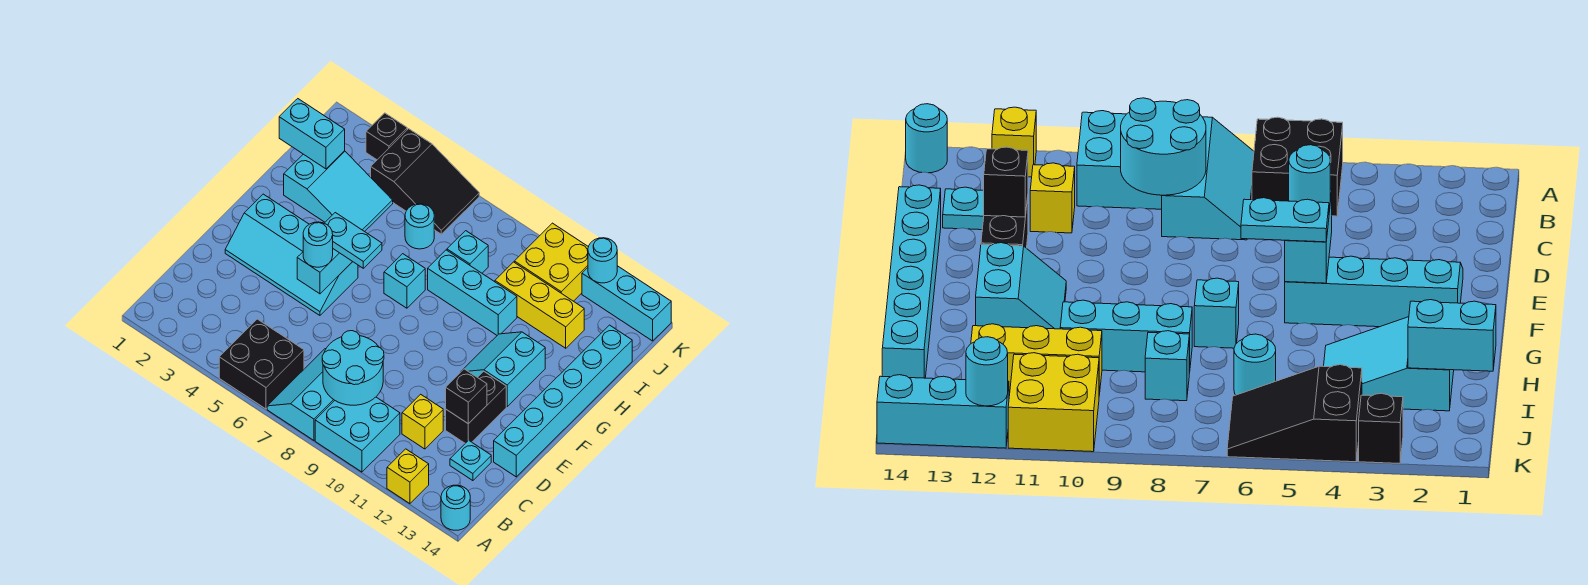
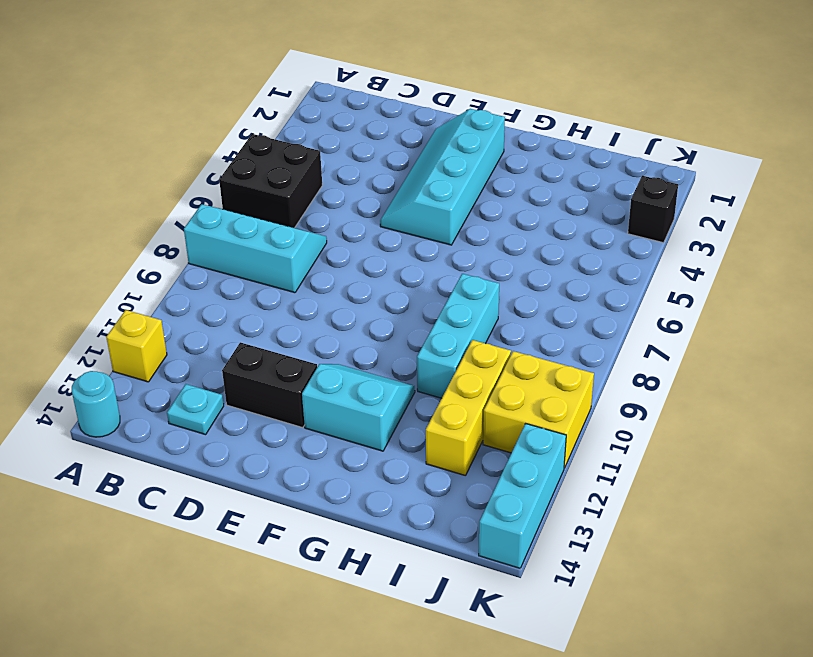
none -> cyan brick A9:B10 level 1
none -> yellow brick C11 level 1
none -> cyan brick D14:I14 level 1

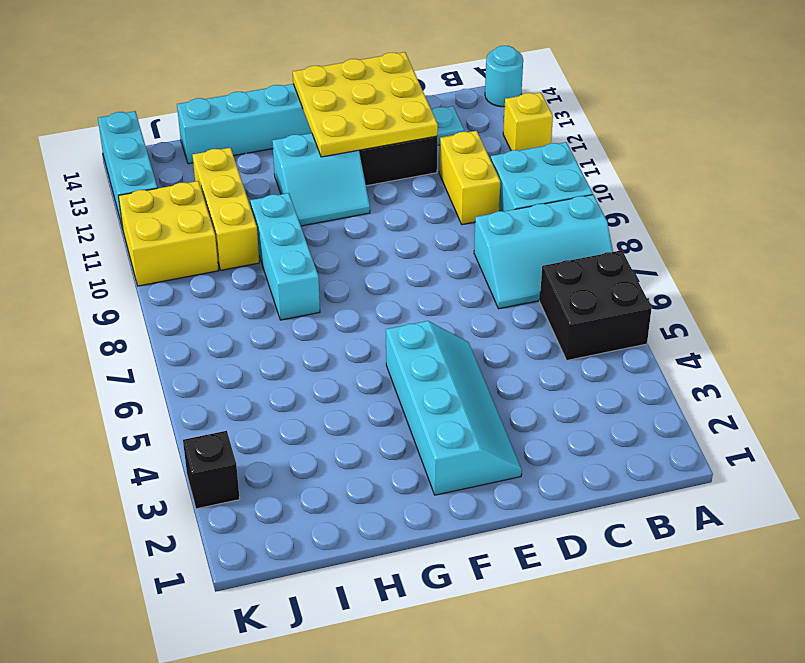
yellow brick C10:C11 level 1 -> yellow brick C11 level 1
yellow plate D12:F14 level 2 -> black brick D12 level 2
none -> cyan brick G7 level 1
none -> cyan slope H2:I4 level 1 top 2
none -> cyan round brick I6 level 1

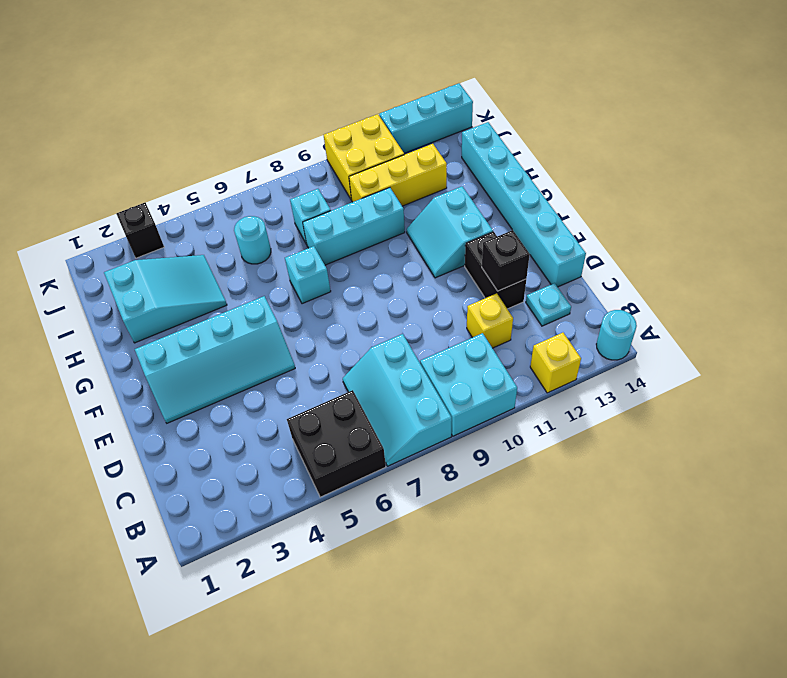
none -> black slope J4:K6 level 1 top 4
none -> cyan round brick B8:C9 level 2
none -> cyan brick E5:F5 level 2

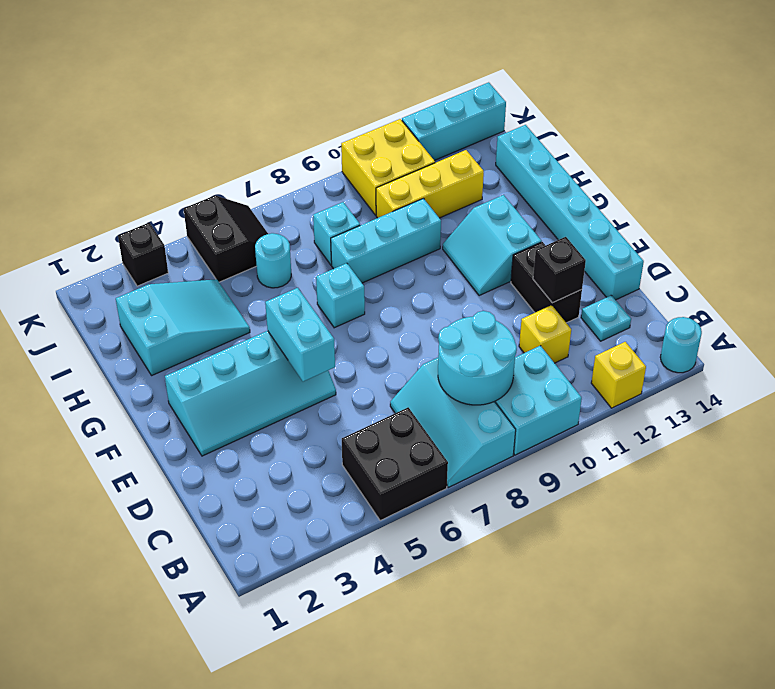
black slope J5:K6 level 1 top 5 -> black slope J4:K6 level 1 top 4
none -> cyan brick I1:I2 level 2
none -> cyan round brick K12 level 2
none -> cyan round brick E5 level 3

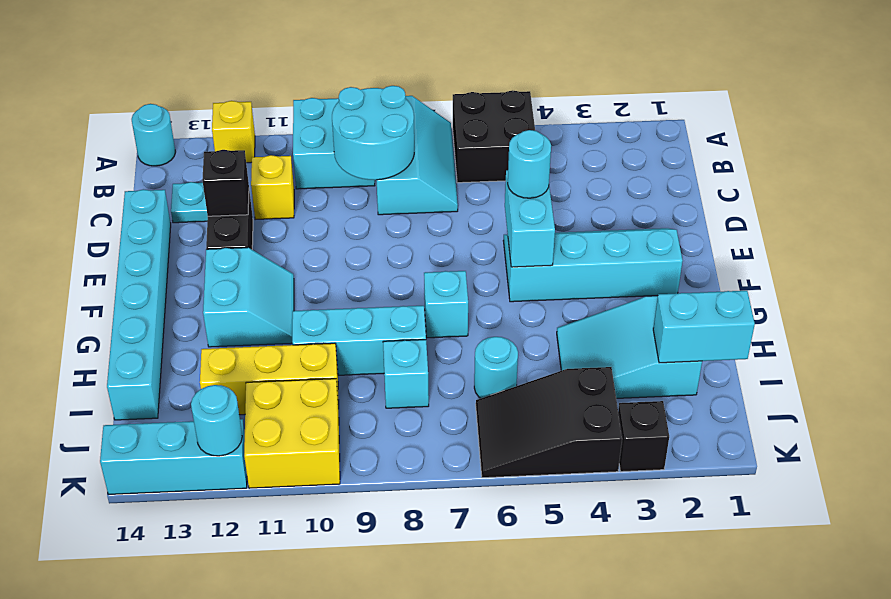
none -> cyan plate F5:F6 level 3

